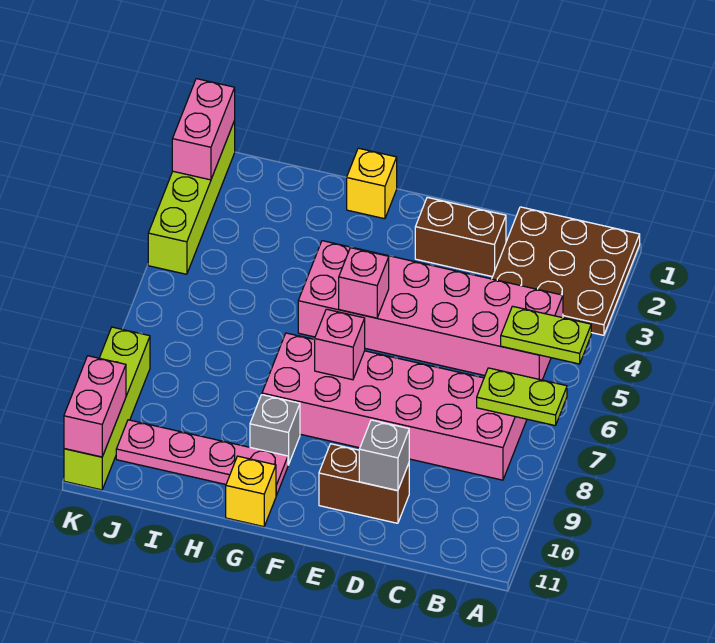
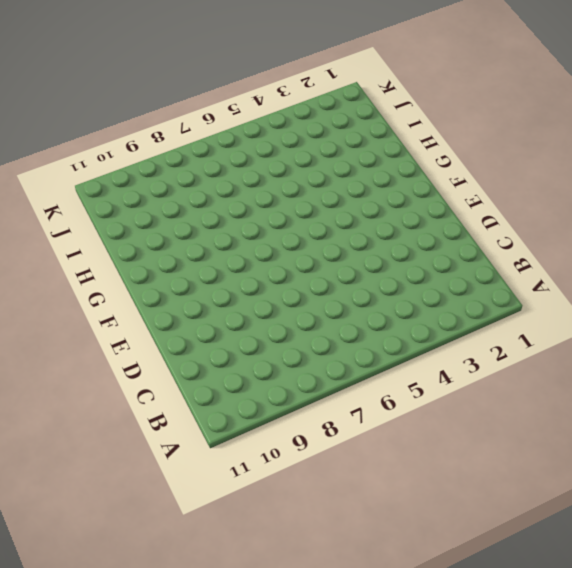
none -> brown plate A1:C3 level 1
none -> pink brick B4:G5 level 1
none -> pink brick B7:G8 level 1

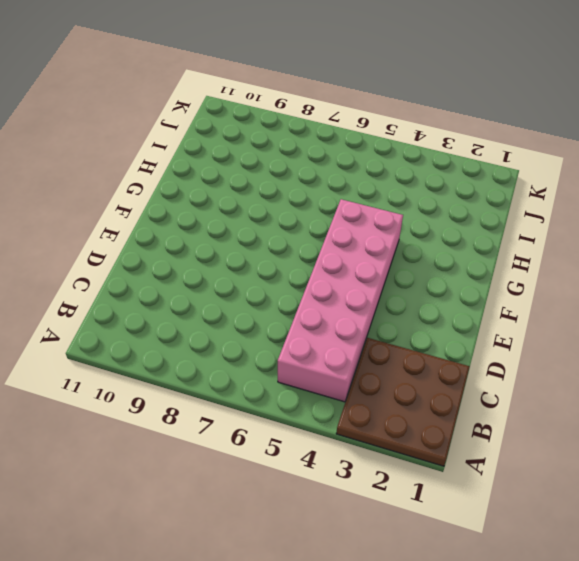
none -> pink brick B7:G8 level 1
none -> brown brick D2:E2 level 1
none -> brown brick D10:E10 level 1

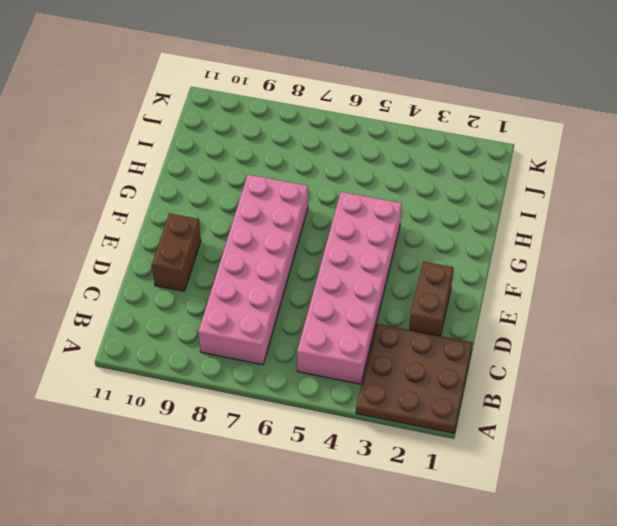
none -> yellow brick G1 level 1
none -> grey brick G9 level 1
none -> pink plate G10:J10 level 1

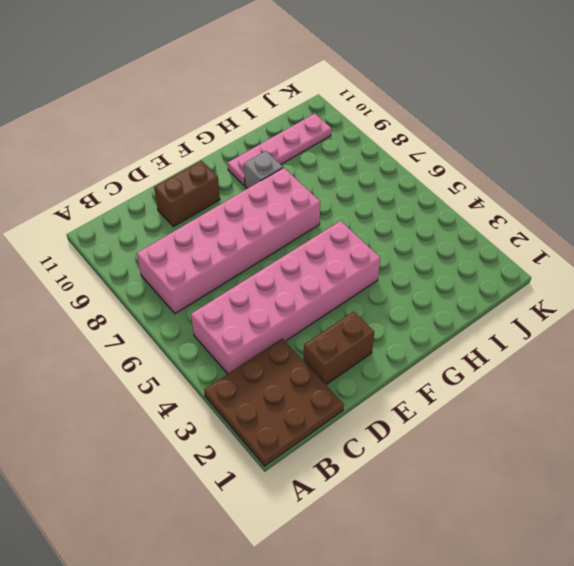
none -> yellow brick G1 level 1
none -> yellow brick G11 level 1
none -> lime brick K1:K4 level 1

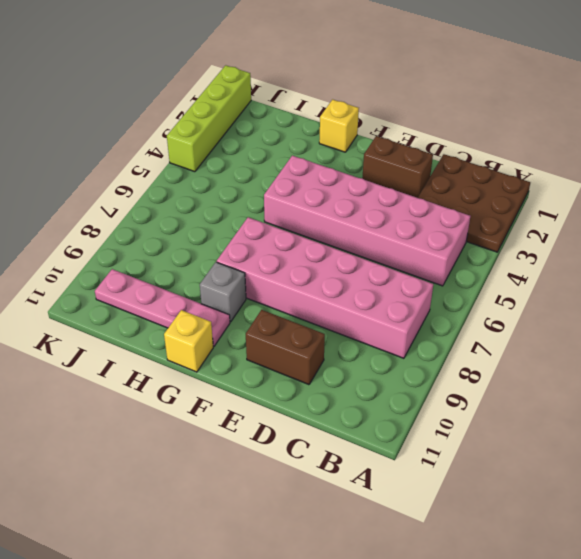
none -> lime brick K8:K11 level 1
none -> lime plate A5:B5 level 2
none -> lime plate A7:B7 level 2

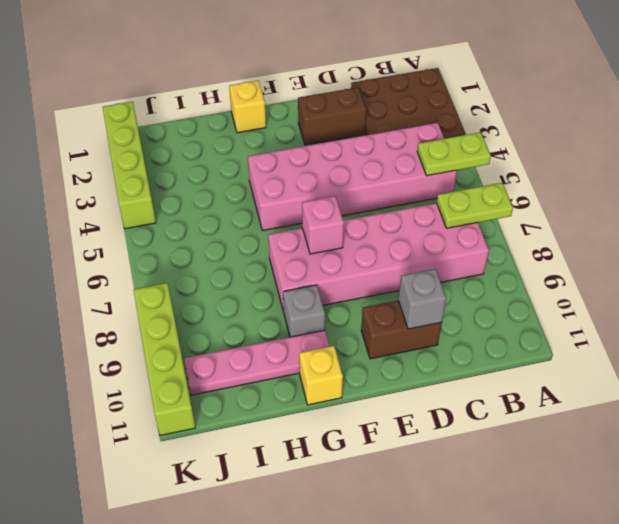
none -> pink brick F5 level 2
none -> pink brick K1:K2 level 2
none -> pink brick K10:K11 level 2

